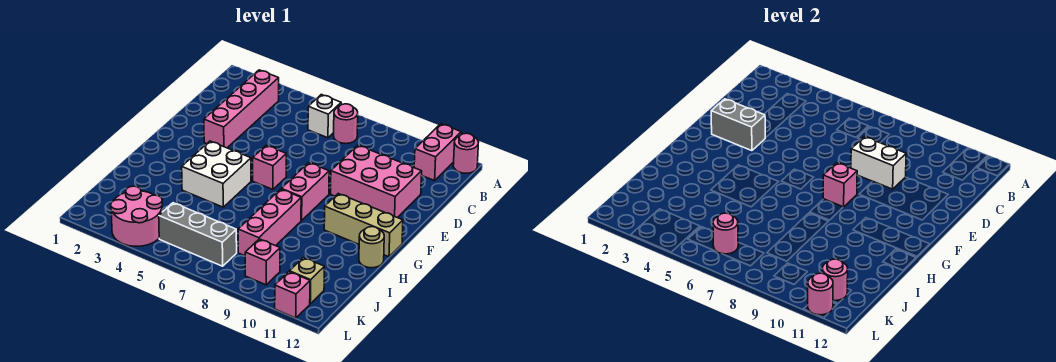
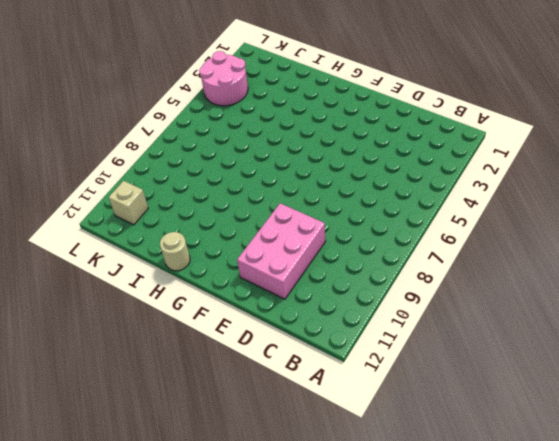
none -> pink brick A11:B11 level 1
none -> pink round brick A12 level 1
none -> pink brick B3:E3 level 1

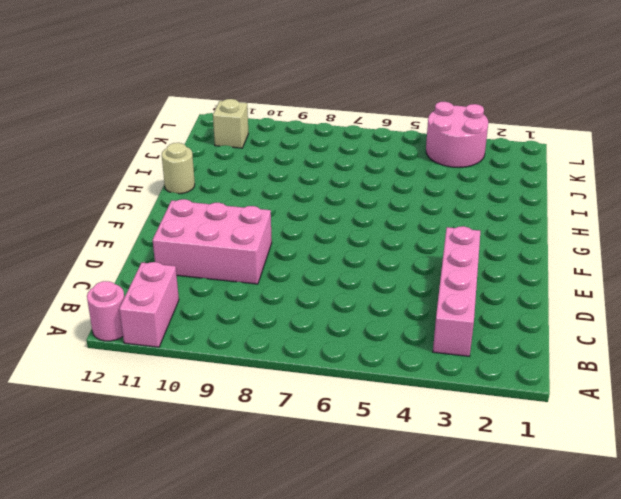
none -> white brick B6 level 1
none -> pink round brick B7 level 1
none -> pink brick F6 level 1

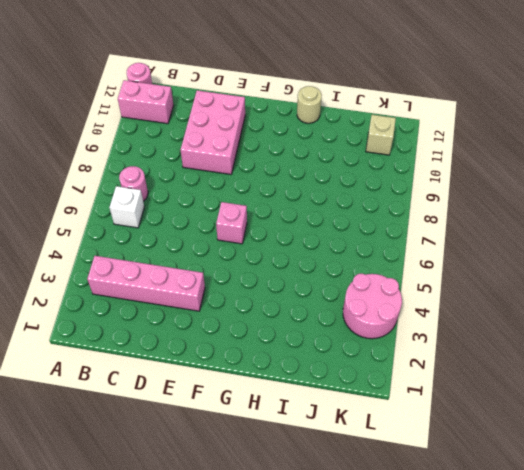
none -> pink brick F8:G8 level 1
none -> white brick G4:H5 level 1
none -> tan brick G10:G12 level 1

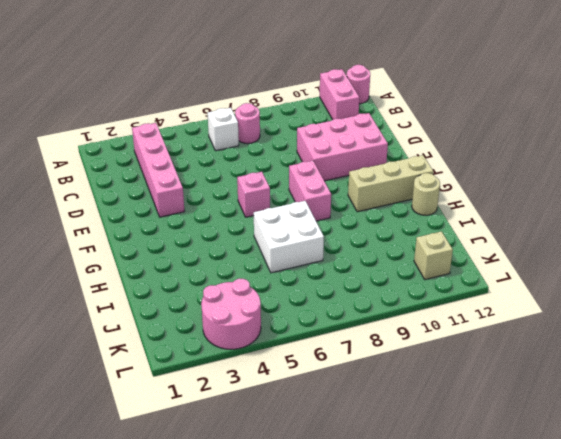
white brick H6:I7 level 1 -> white brick G4:H5 level 1
none -> pink brick H8:J8 level 1
none -> grey brick K5:K7 level 1
none -> pink brick K9 level 1

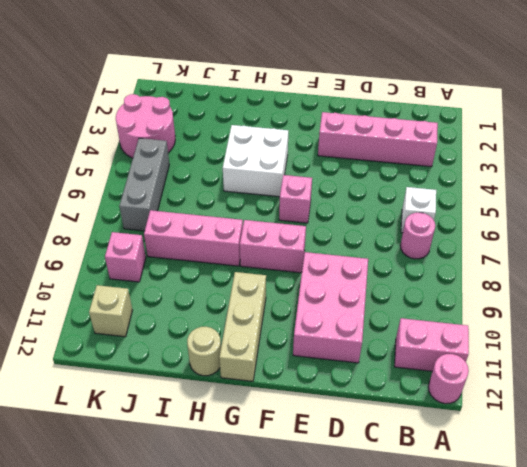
none -> pink brick L11 level 1
none -> white brick D8:D9 level 2
none -> grey brick E2:E3 level 2

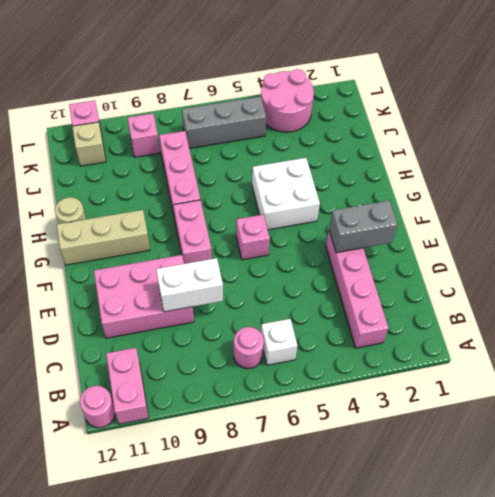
none -> pink brick F8 level 2
none -> pink round brick K6 level 2
none -> pink round brick K11 level 2

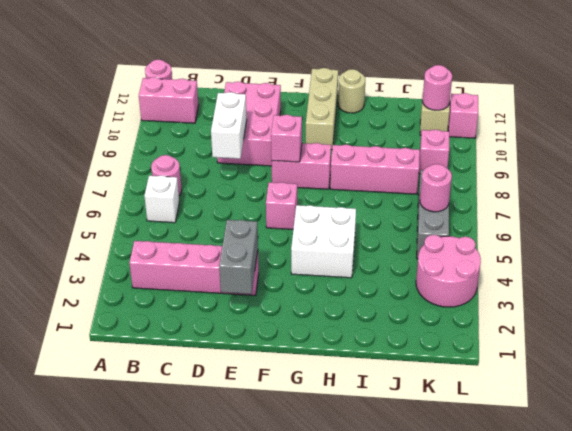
none -> pink round brick L11 level 2

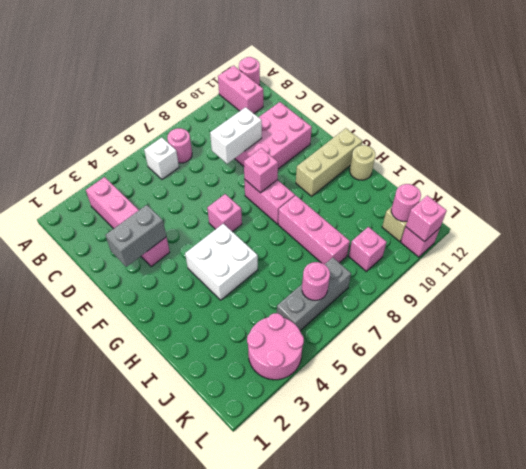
pink brick L11 level 2 -> pink round brick L11 level 2

